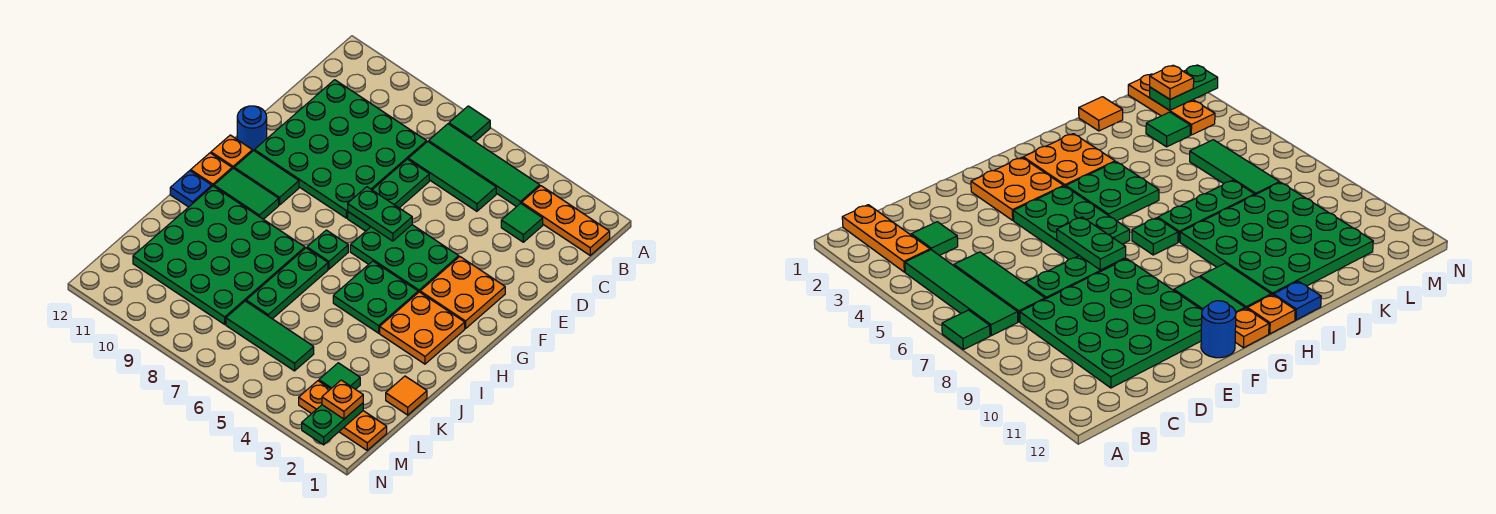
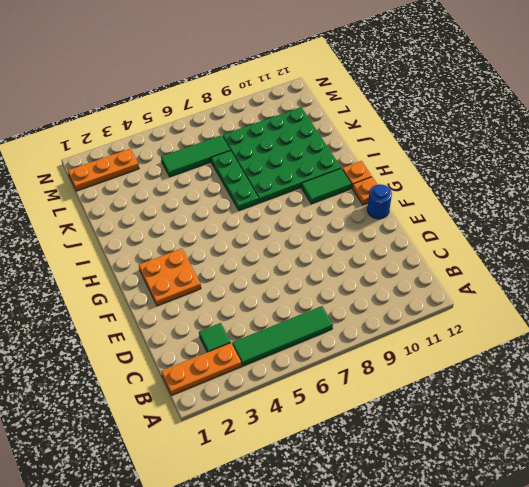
none -> green tile A7 level 1
none -> green tile C5:C7 level 1
none -> green plate C8:F11 level 1

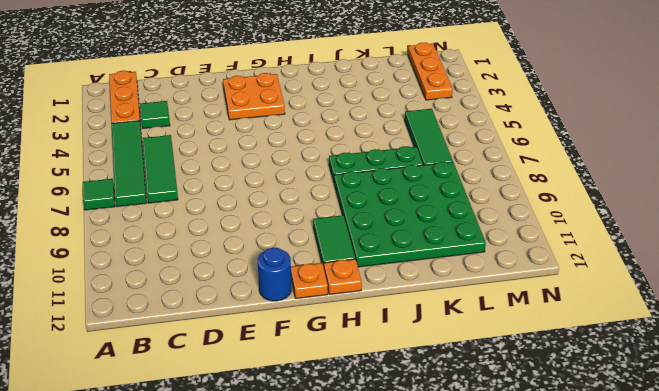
none -> green plate C8:F11 level 1
none -> green plate D7:F7 level 1
none -> green plate F4:G6 level 1

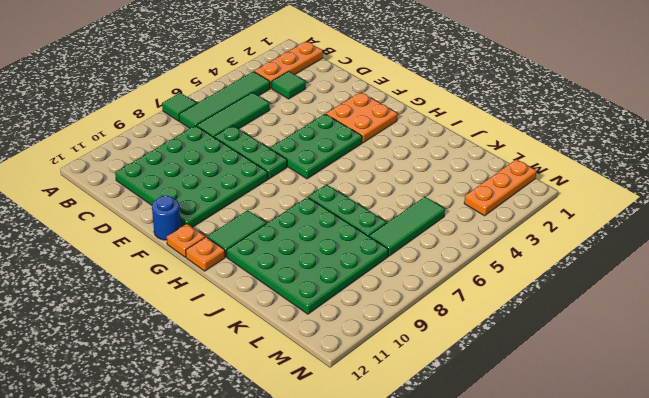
none -> green tile G10:G11 level 1
none -> orange plate H2:I3 level 1
none -> green plate H4:I5 level 1

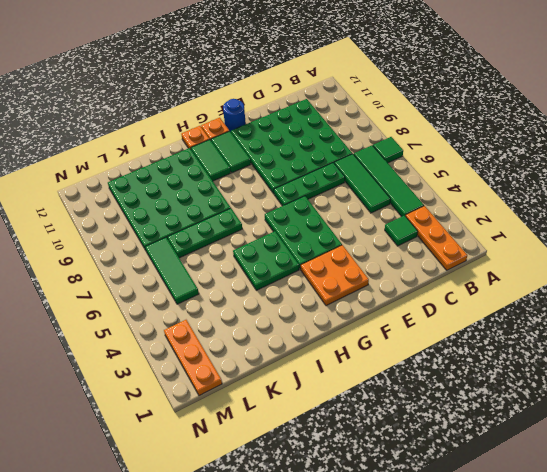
none -> orange plate H2:I3 level 1
none -> green plate H7 level 1
none -> blue plate I12 level 1

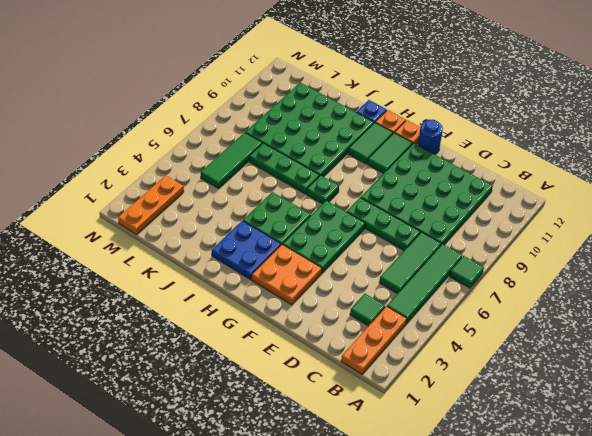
blue plate H2:I3 level 1 -> orange plate H2:I3 level 1
none -> orange tile K1 level 1
none -> green tile L3 level 1
none -> green plate F6:F7 level 2

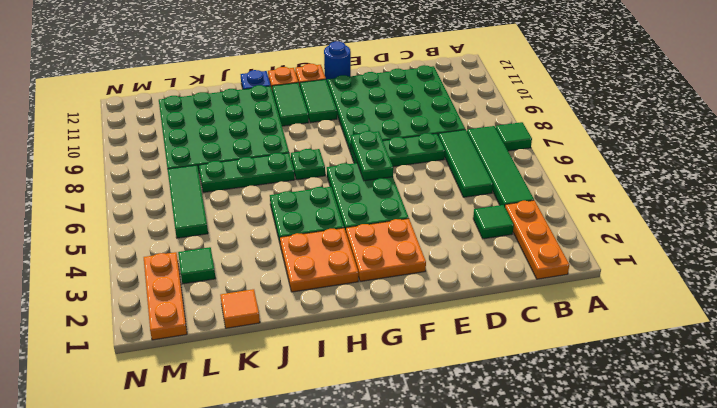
none -> green plate M2:N2 level 2
none -> orange plate M2 level 3

